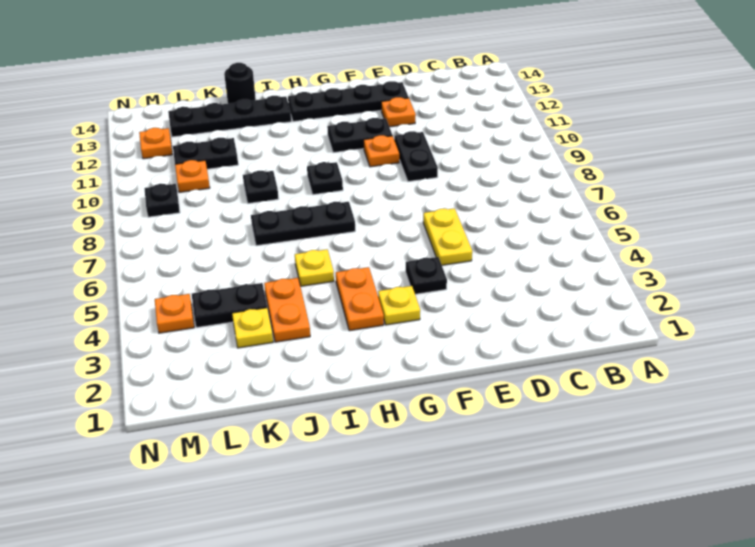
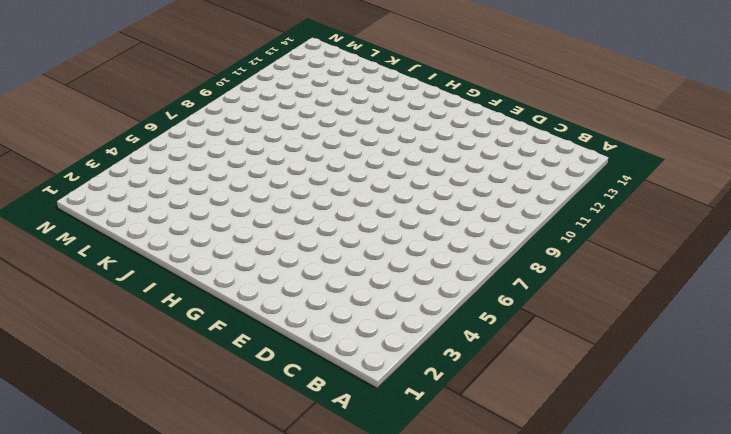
none -> yellow plate E5:E6 level 1
none -> black plate E9:E10 level 1
none -> orange plate E12 level 1

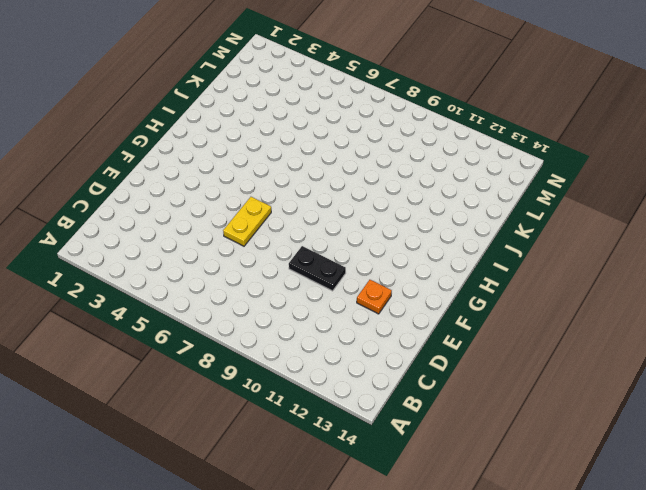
yellow plate E6:F6 level 1 -> yellow plate E5:E6 level 1
none -> black plate E13:H13 level 1
none -> black plate F4 level 1
none -> orange plate F10 level 1

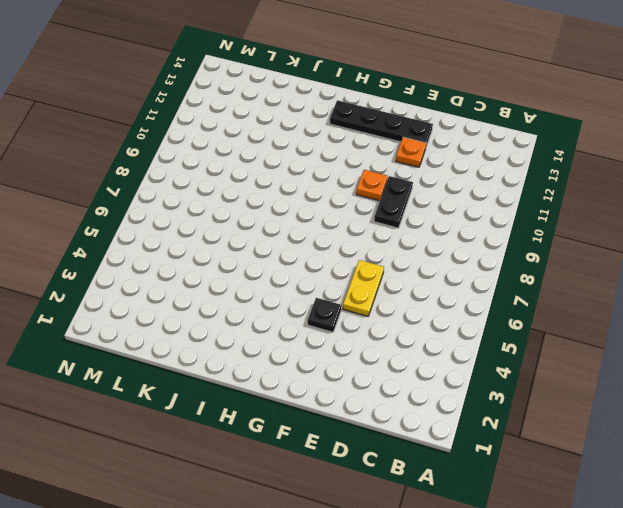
none -> black plate F11:G11 level 1
none -> yellow plate G3 level 1
none -> orange plate H3:H4 level 1

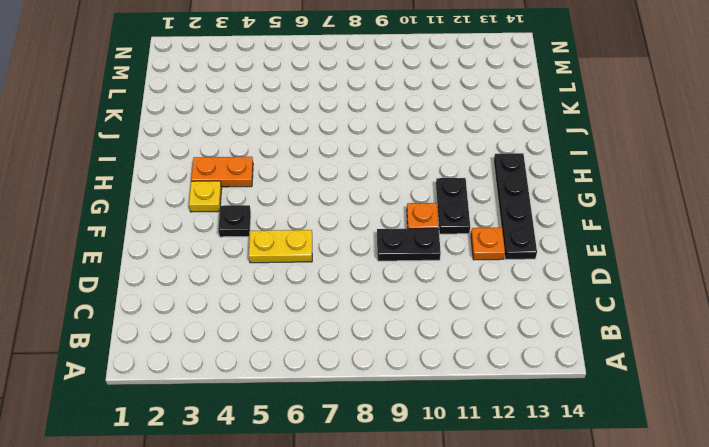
none -> black plate H7:J7 level 1
none -> black plate H9 level 1
none -> yellow plate I5 level 1

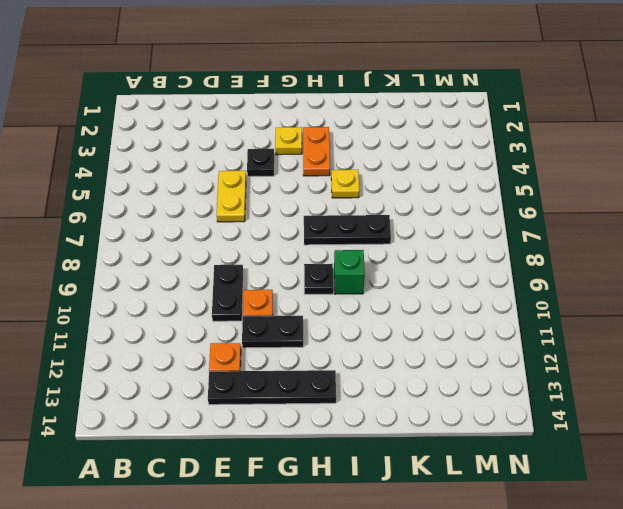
green brick I9 level 1 -> none
none -> black plate I13:L13 level 1
none -> orange plate J3:J4 level 1
none -> black plate J9 level 1

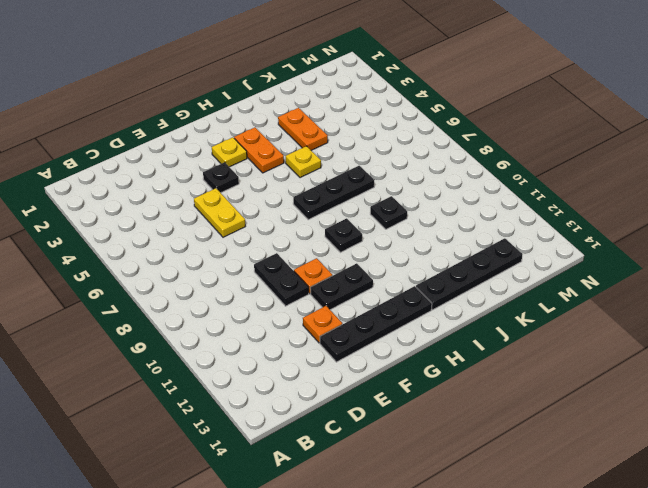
none -> black round brick J14 level 1
none -> yellow plate K3 level 1
none -> black plate K4:L4 level 1

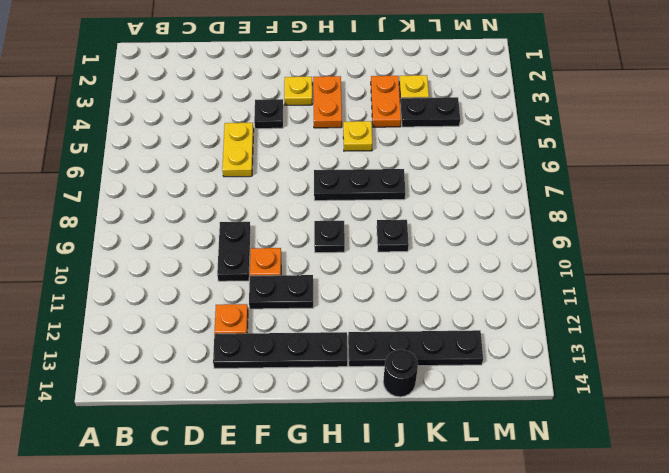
none -> black plate K11:L11 level 1
none -> orange plate L10 level 1
none -> orange plate M4 level 1

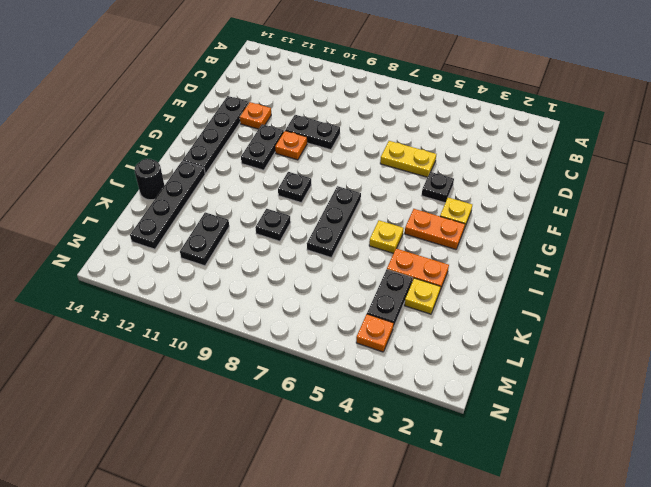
none -> orange plate L10 level 1
none -> black plate M9 level 1
none -> orange plate M12 level 1

